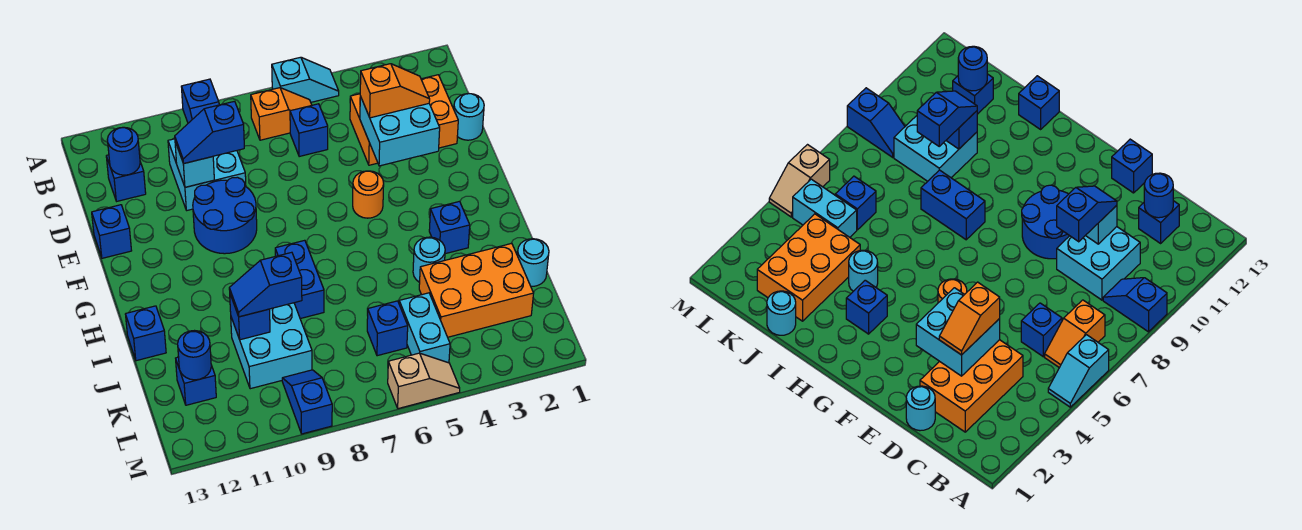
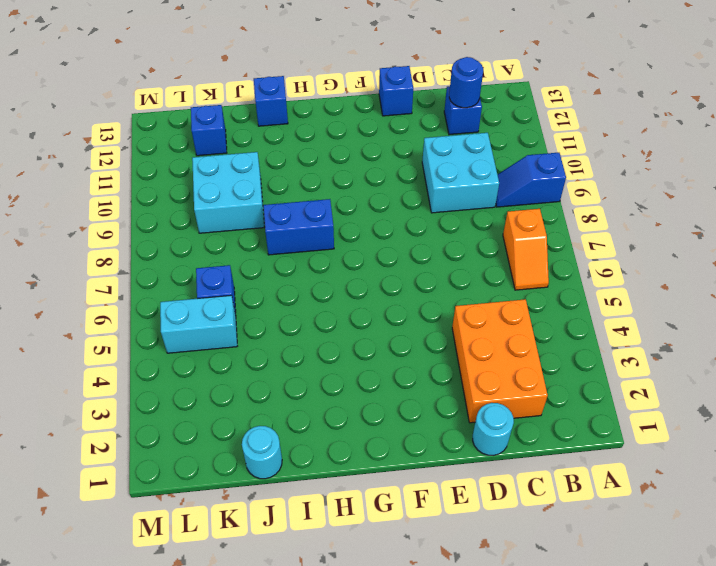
none -> cyan slope A5:A6 level 1 top 6
none -> blue brick C6 level 1
none -> blue round brick E9:F10 level 1
none -> orange round brick F5 level 1

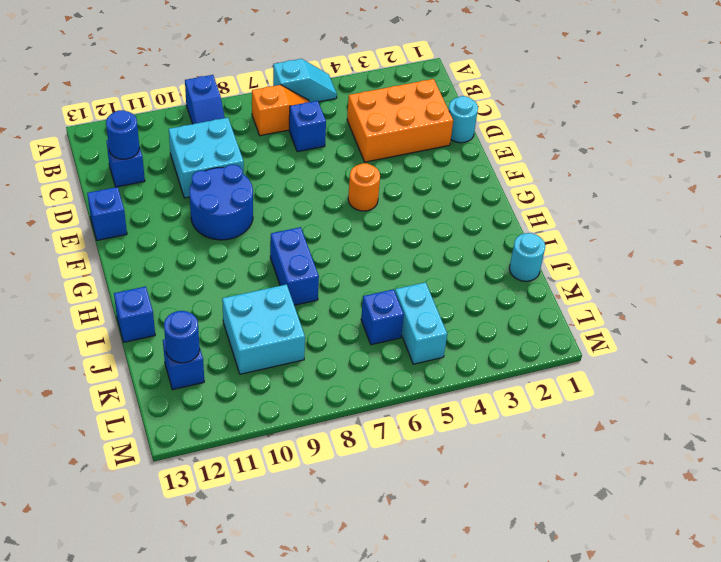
none -> blue brick H3 level 1
none -> cyan round brick I4 level 1
none -> orange brick J2:K4 level 1
none -> blue slope L9:M9 level 1 top M

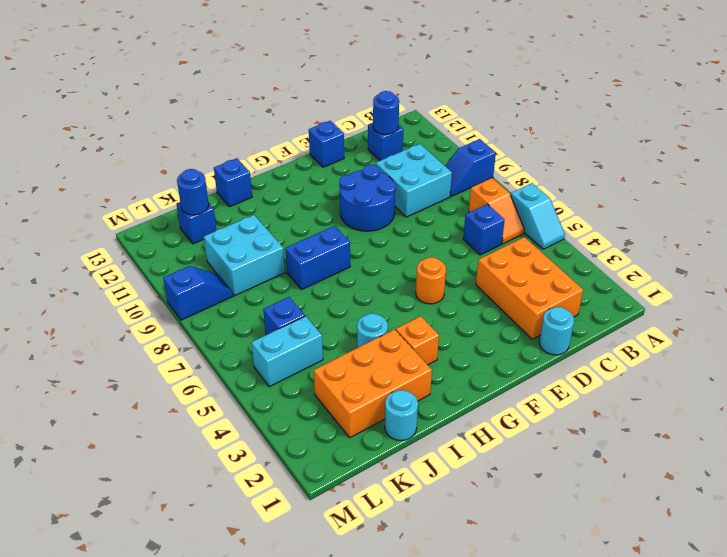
orange brick H3 level 1 -> blue brick H3 level 1
orange brick I2:K3 level 1 -> orange brick J2:K4 level 1
none -> tan slope M5:M6 level 1 top 6
none -> cyan brick D3:E4 level 2
none -> cyan brick D10 level 2
none -> blue brick J10 level 2

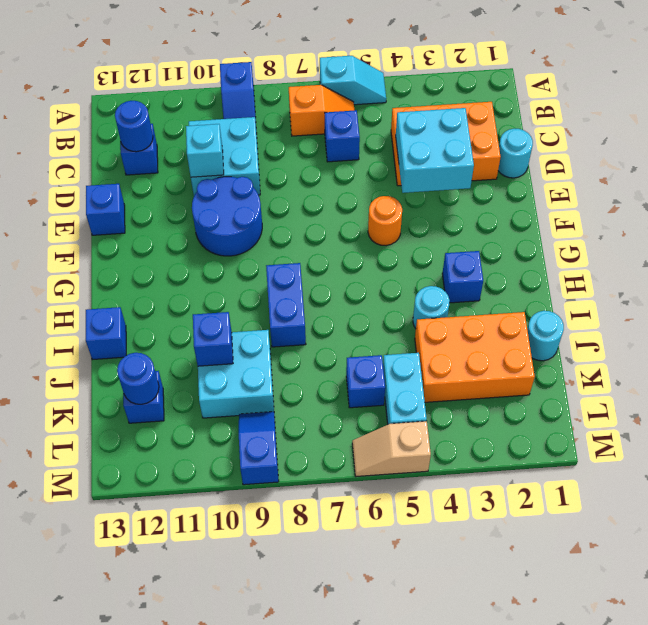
tan slope M5:M6 level 1 top 5 -> tan slope M5:M6 level 1 top 6
none -> orange slope D3:D4 level 3 top 4
none -> blue slope D9:D10 level 3 top 9
none -> blue slope J9:J10 level 3 top 9

